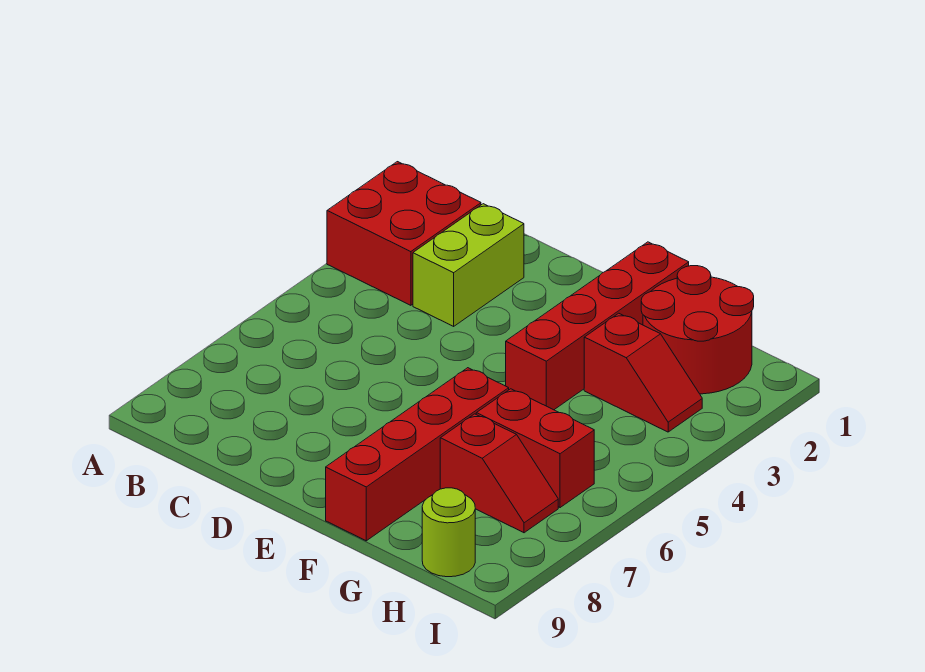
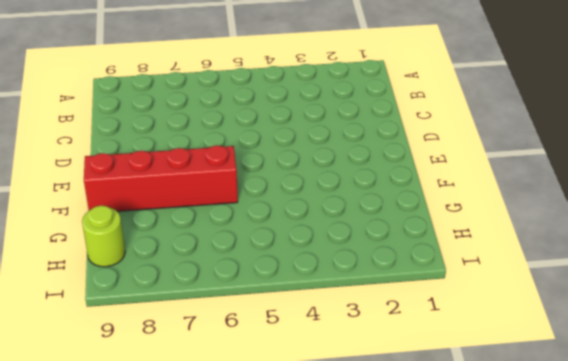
none -> red brick A2:B3 level 1
none -> lime brick C2:C3 level 1

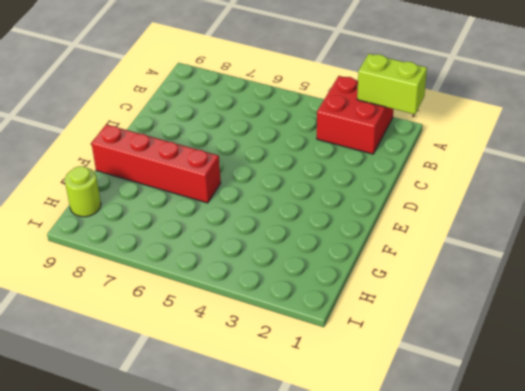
lime brick A1:A2 level 2 -> lime brick C2:C3 level 1
none -> red brick F1:F4 level 1
none -> red round brick G1:H2 level 1

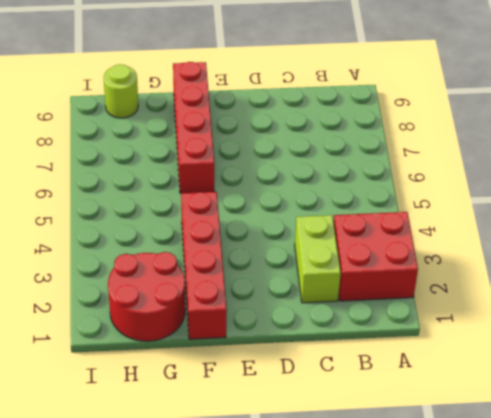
none -> red slope G3:H3 level 1 top G
none -> red brick G6:H6 level 1

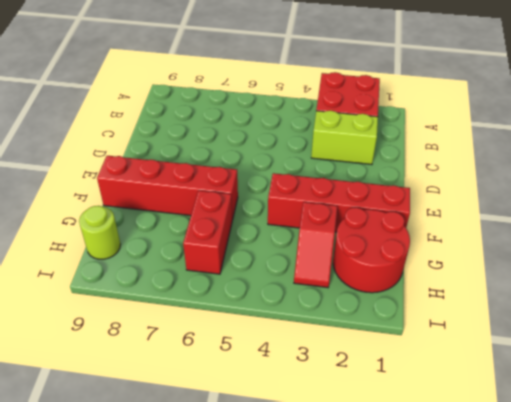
none -> red slope G7:H7 level 1 top G

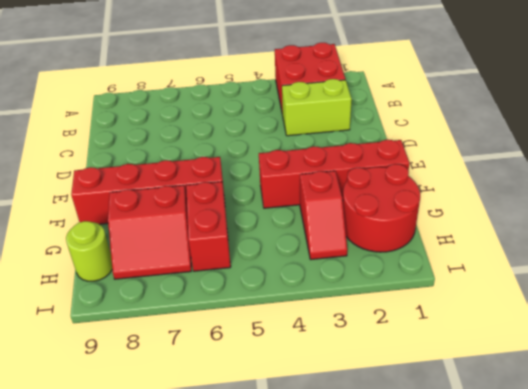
red slope G7:H8 level 1 top G -> red slope G7:H7 level 1 top G

